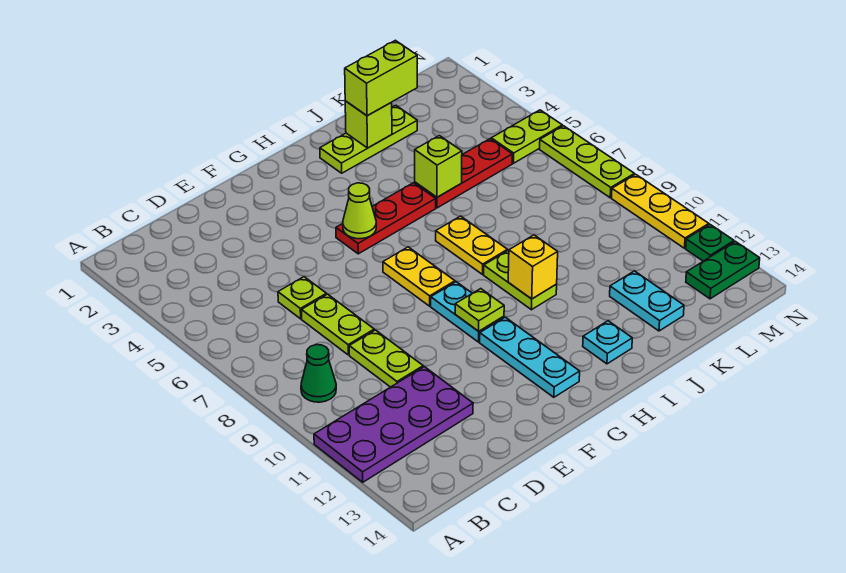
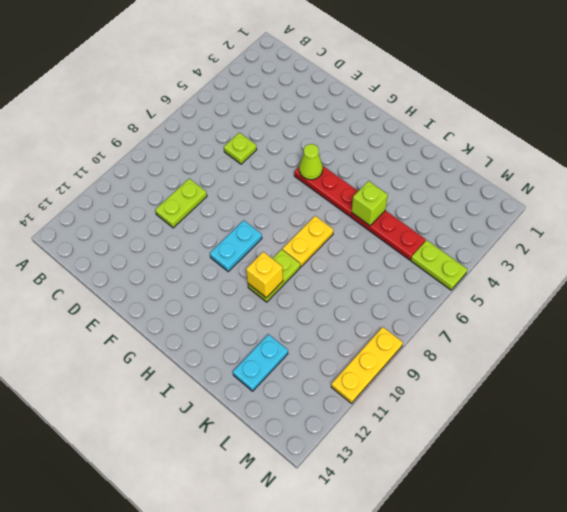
none -> purple plate A11:D12 level 1
none -> green cone B9 level 1
none -> lime plate D7:D8 level 1

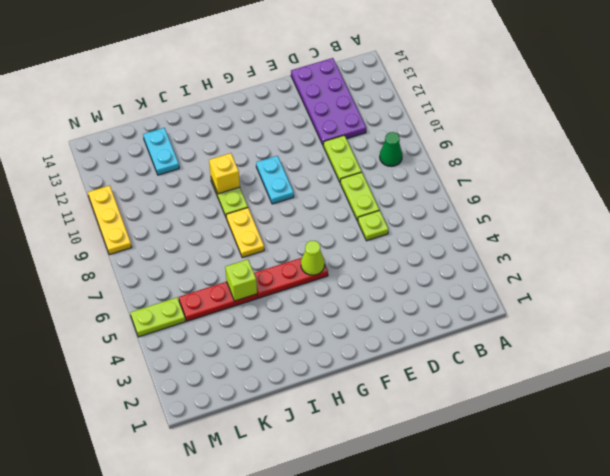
purple plate C11:D14 level 1 -> purple plate A11:D12 level 1
none -> yellow plate G7:G8 level 1
none -> cyan plate G11:G13 level 1
none -> lime plate I2:K2 level 1

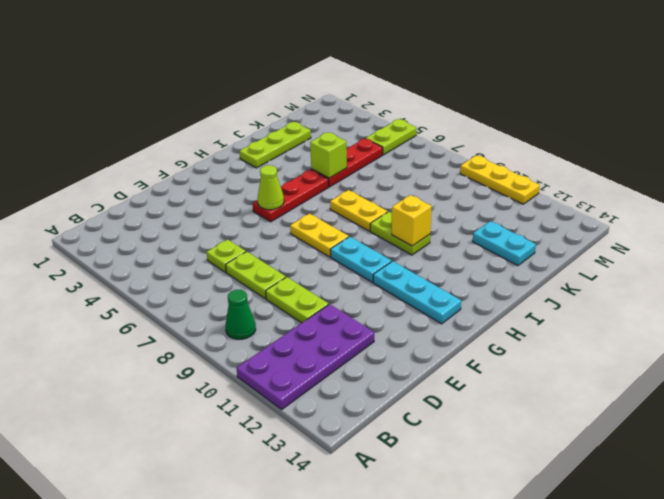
none -> cyan plate I13 level 1
none -> green plate M13:N13 level 1
none -> lime plate N6:N8 level 1

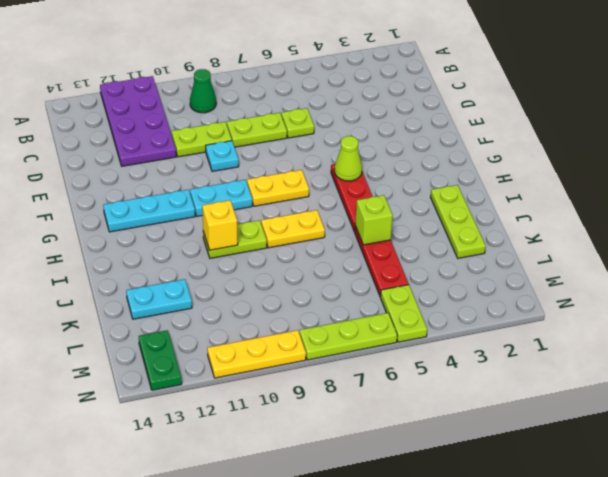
cyan plate E9 level 1 -> cyan plate I13 level 1
none -> green plate N12 level 1
none -> lime plate G10 level 2
none -> lime brick J2 level 2

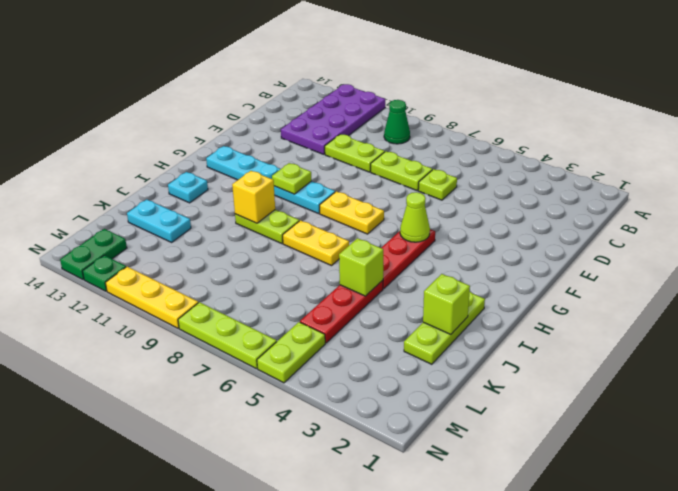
none -> lime brick J2:K2 level 3

